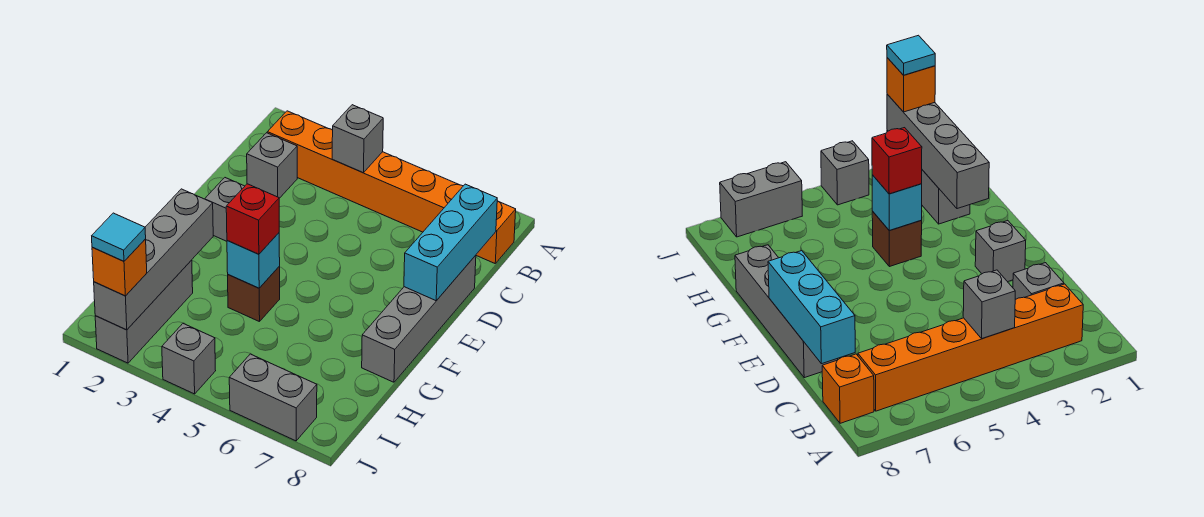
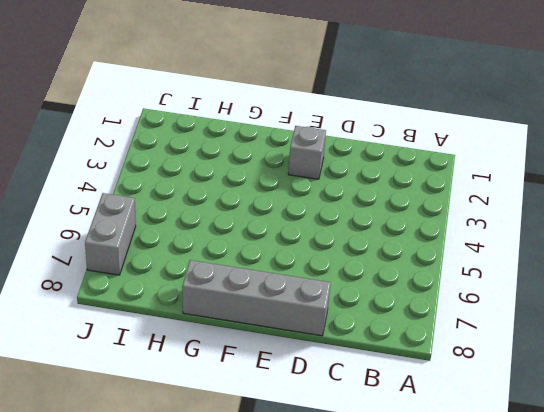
none -> orange brick B2:B7 level 1
none -> orange brick B8 level 1
none -> grey brick C2 level 1

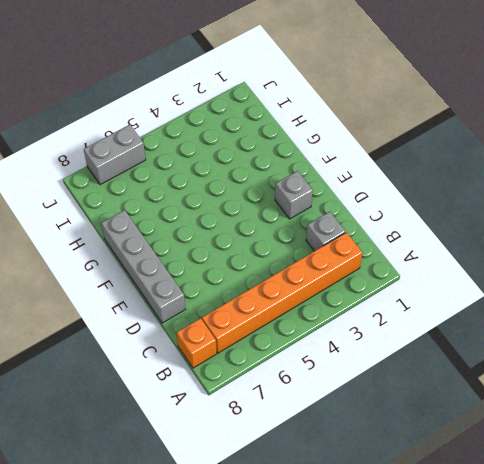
none -> brown brick G4 level 1
none -> grey brick H2:J2 level 1
none -> grey brick J4 level 1

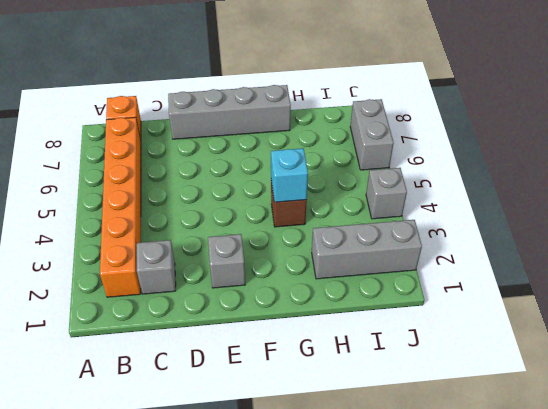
none -> grey brick B4 level 2
none -> cyan brick C8:E8 level 2
none -> grey brick G2:J2 level 2

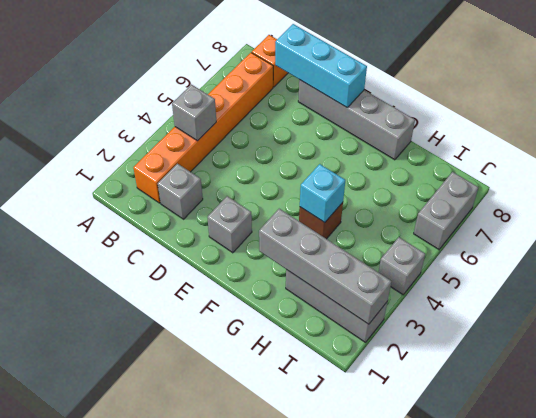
none -> red brick G4 level 3
none -> orange brick J2 level 3
none -> cyan tile J2 level 4

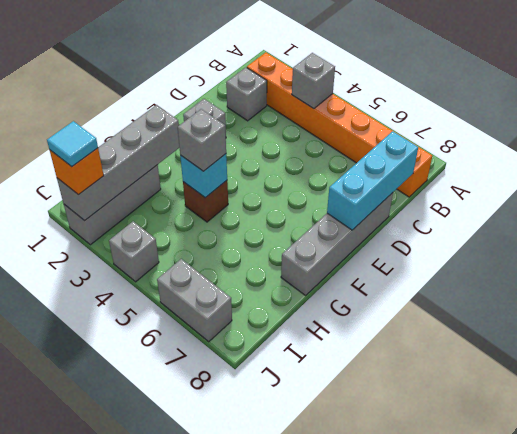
grey brick G4 level 3 -> red brick G4 level 3

